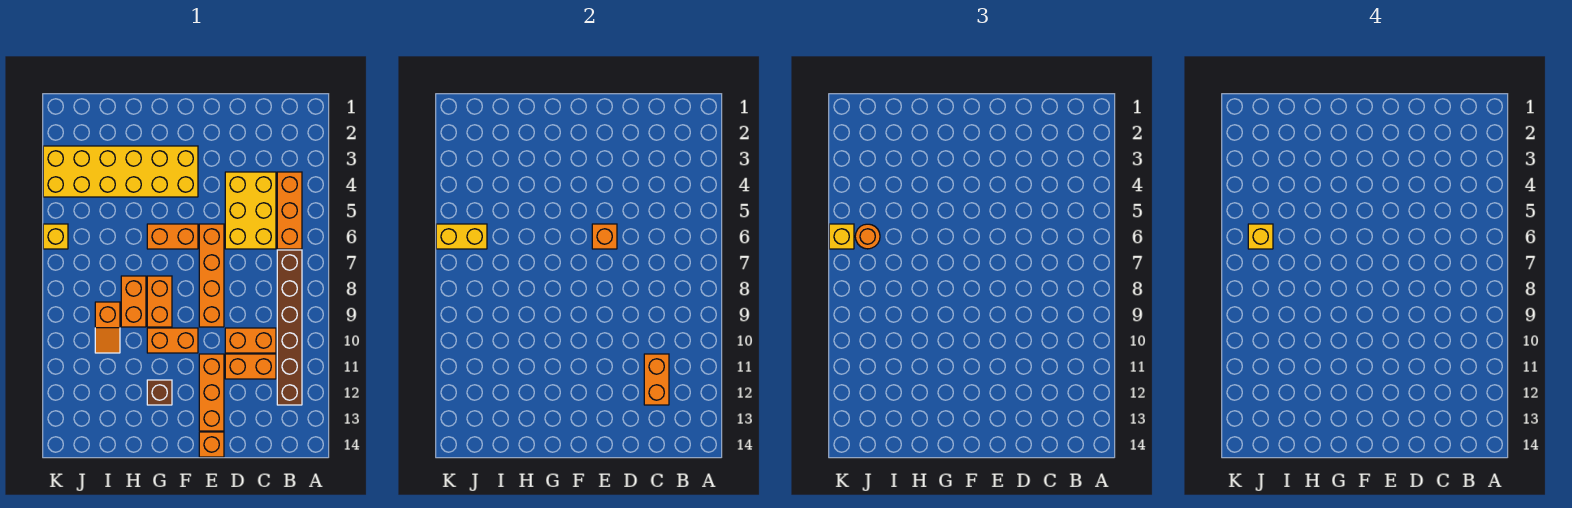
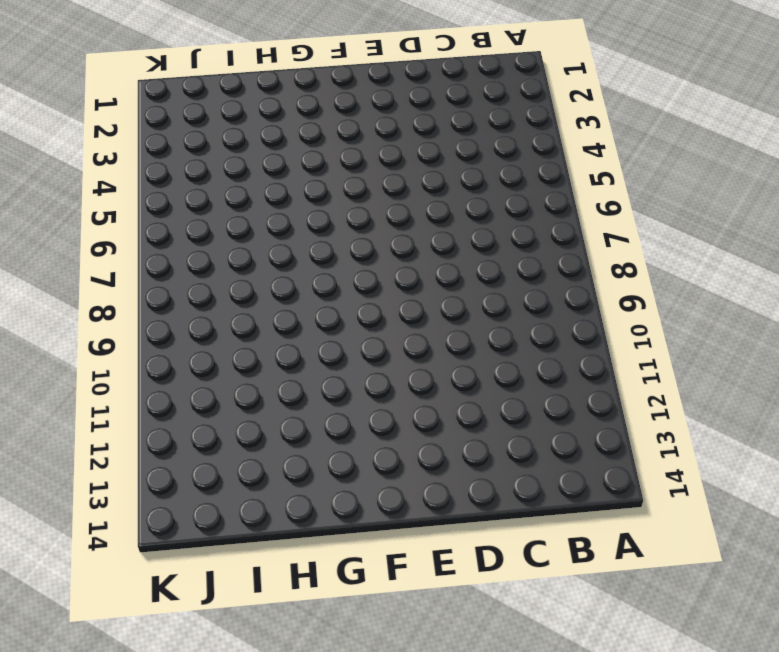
none -> orange brick B4:B6 level 1
none -> brown brick B7:B12 level 1
none -> yellow brick C4:D6 level 1

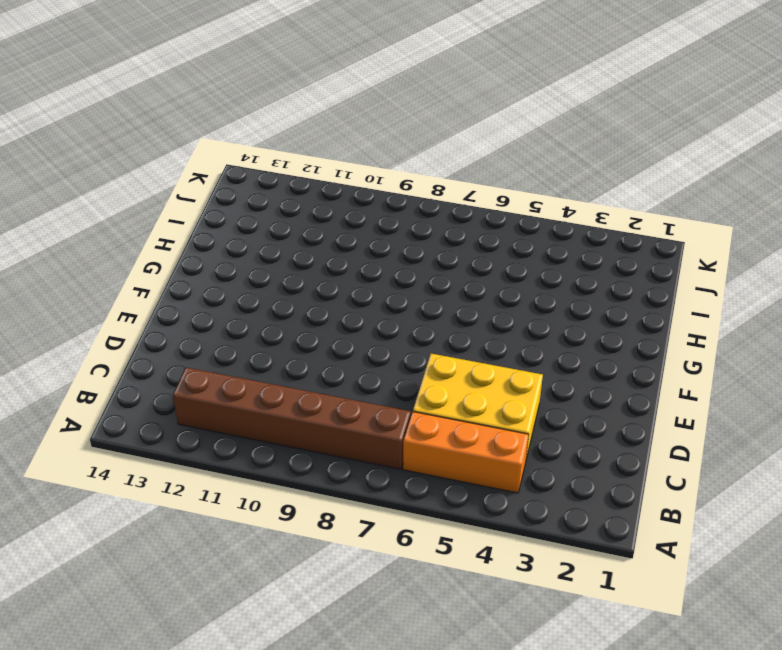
none -> orange brick C10:D10 level 1
none -> orange brick C11:D11 level 1
none -> orange brick E6:E9 level 1

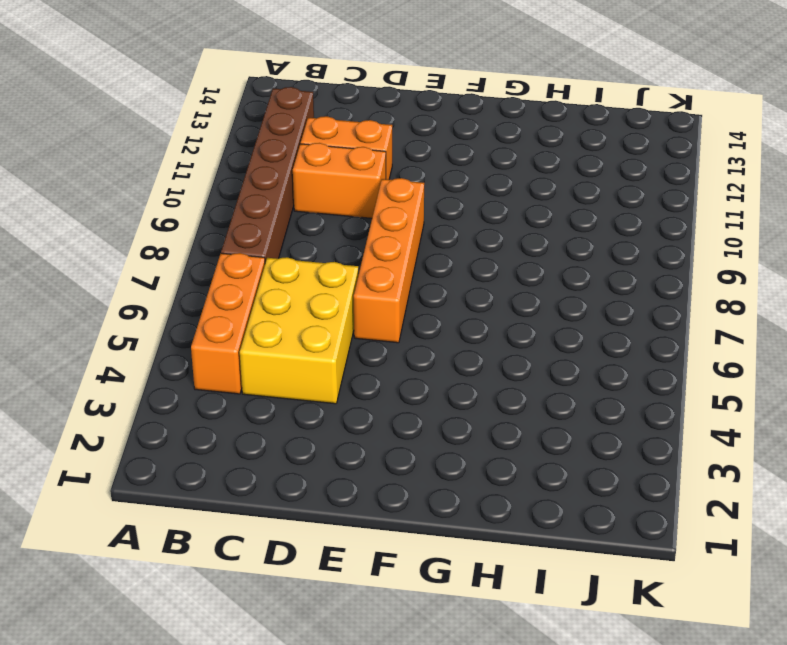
none -> orange brick E11:E13 level 1
none -> orange brick E14 level 1
none -> yellow brick F3:K4 level 1

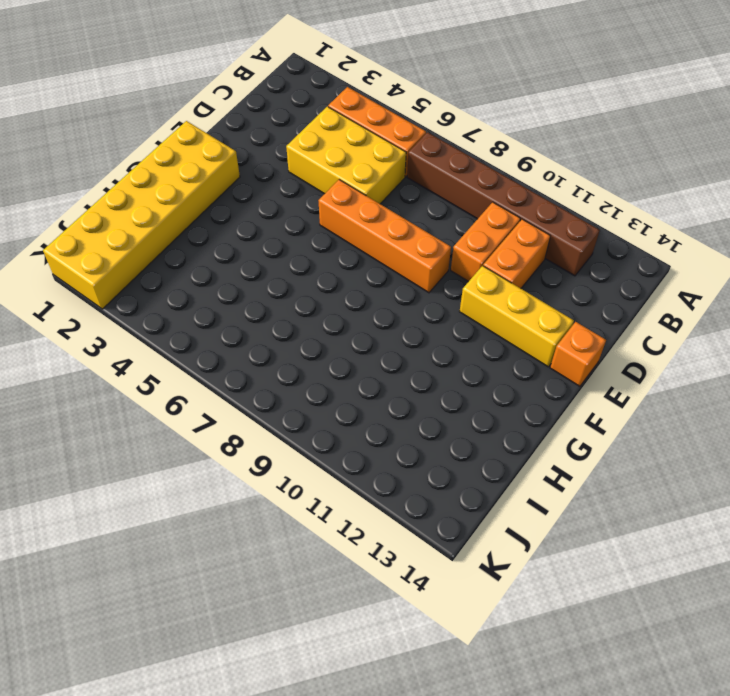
yellow brick E11:E13 level 1 -> orange brick E11:E13 level 1
yellow brick F1:K2 level 1 -> yellow brick F3:K4 level 1
none -> orange brick F6:G6 level 1
none -> orange brick F10:G10 level 1
none -> orange brick G8:G9 level 1

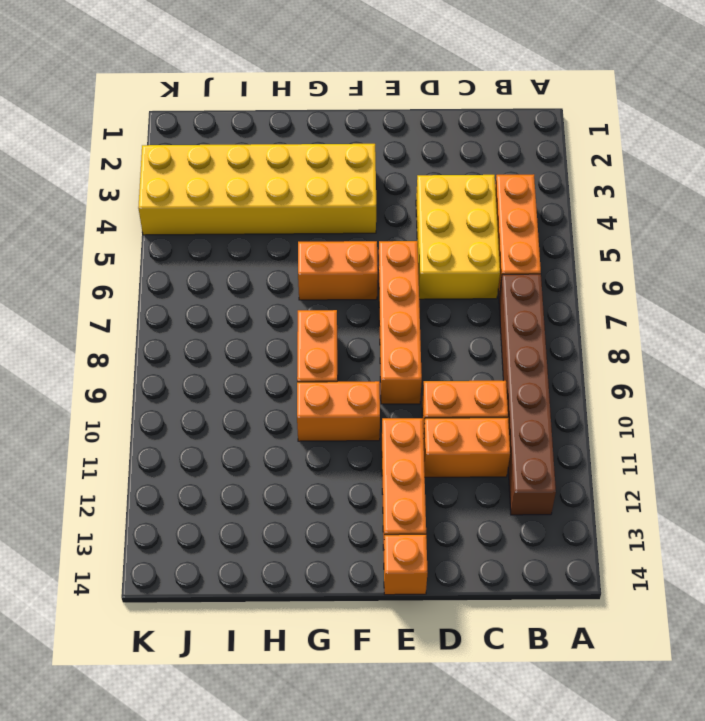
none -> brown brick G12 level 1
none -> orange brick H8:H9 level 1
none -> orange slope I9:I10 level 1 top 9

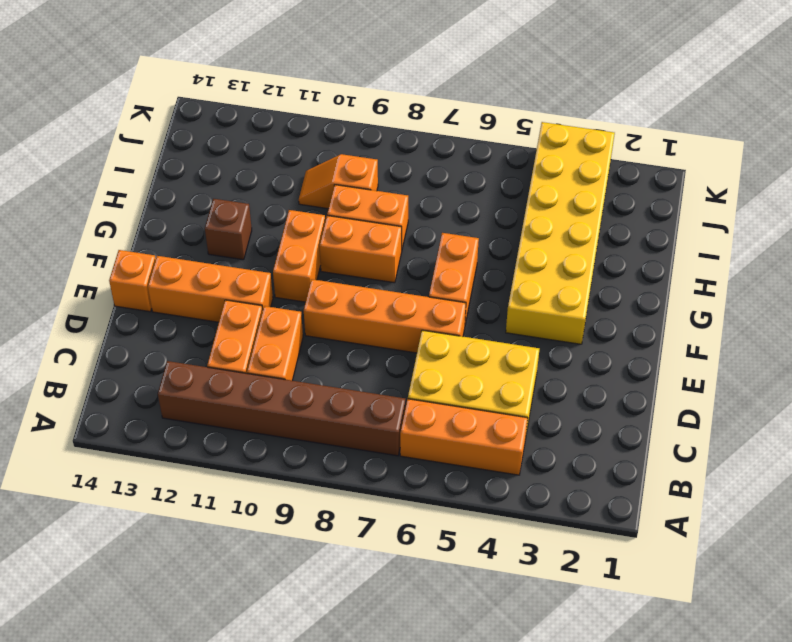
none -> yellow brick K6 level 1
none -> orange brick C11:C12 level 2
none -> orange brick E6 level 2

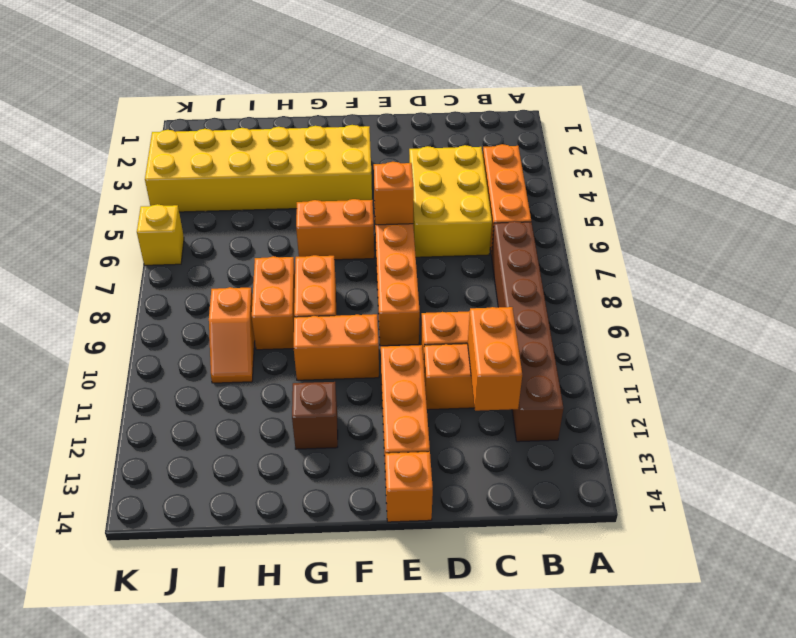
none -> yellow brick J6:K6 level 2
none -> orange round brick J6 level 3
none -> yellow brick K6 level 3

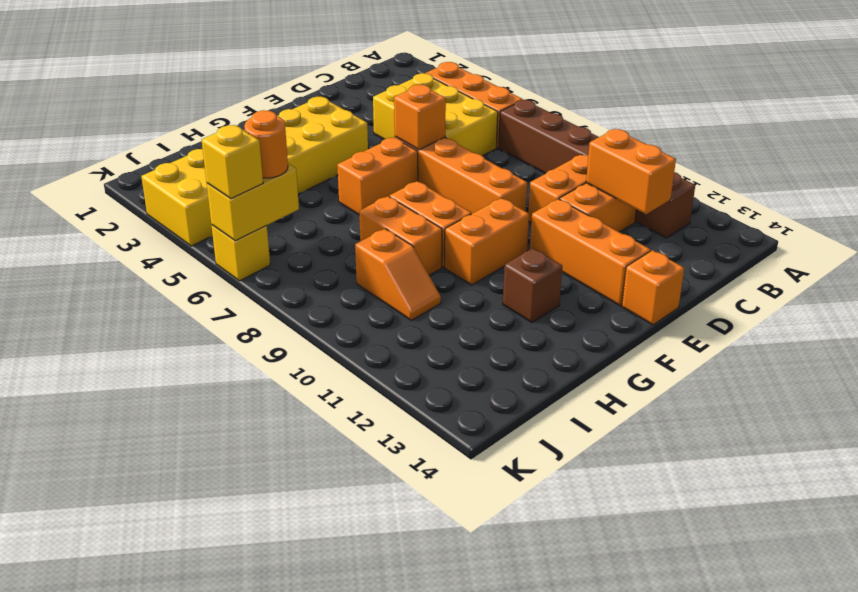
none -> yellow brick J6 level 4

